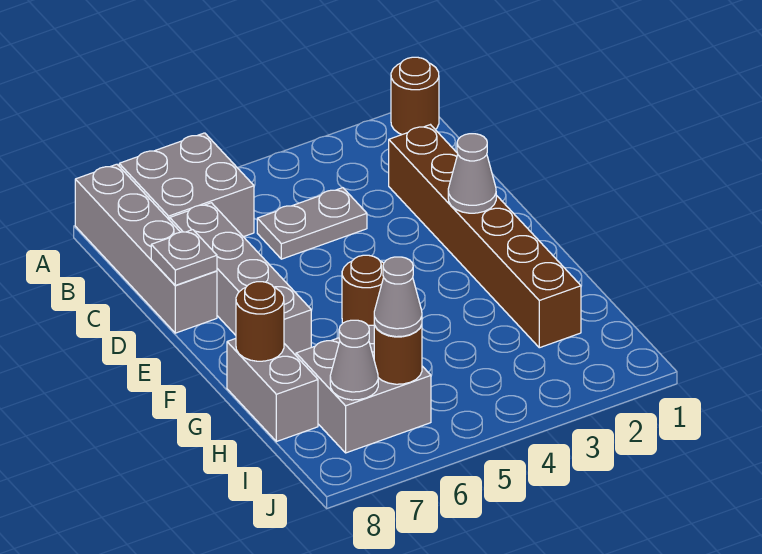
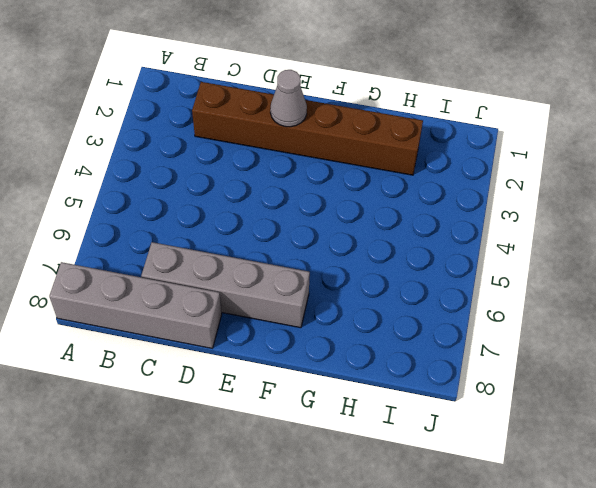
none -> brown round brick A1 level 1
none -> grey brick A6:B7 level 1
none -> grey plate C4:C5 level 1

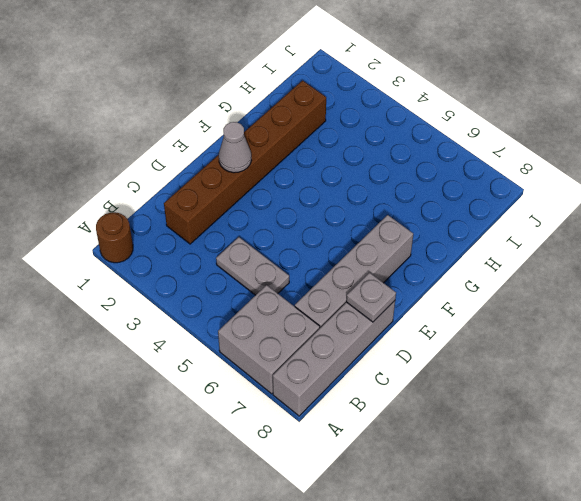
none -> brown round brick F5 level 1
none -> grey brick G8:H8 level 1
none -> grey brick H6:I7 level 1

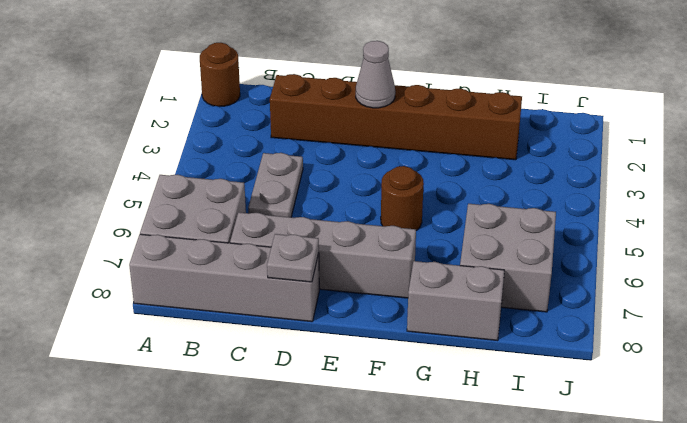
none -> brown round brick G8 level 2
none -> brown round brick I6 level 2
none -> grey cone I7 level 2

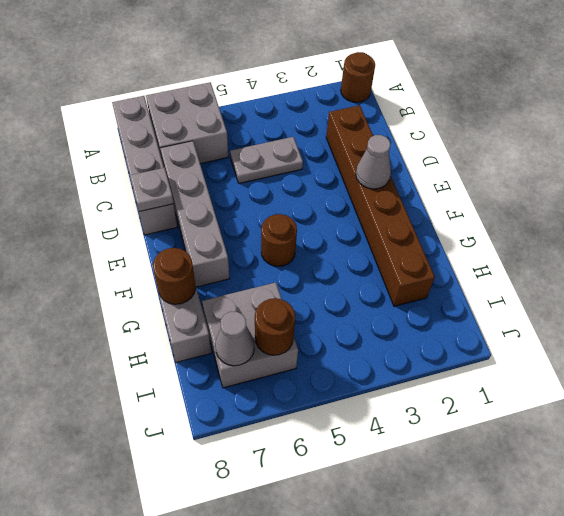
none -> grey cone I6 level 3

